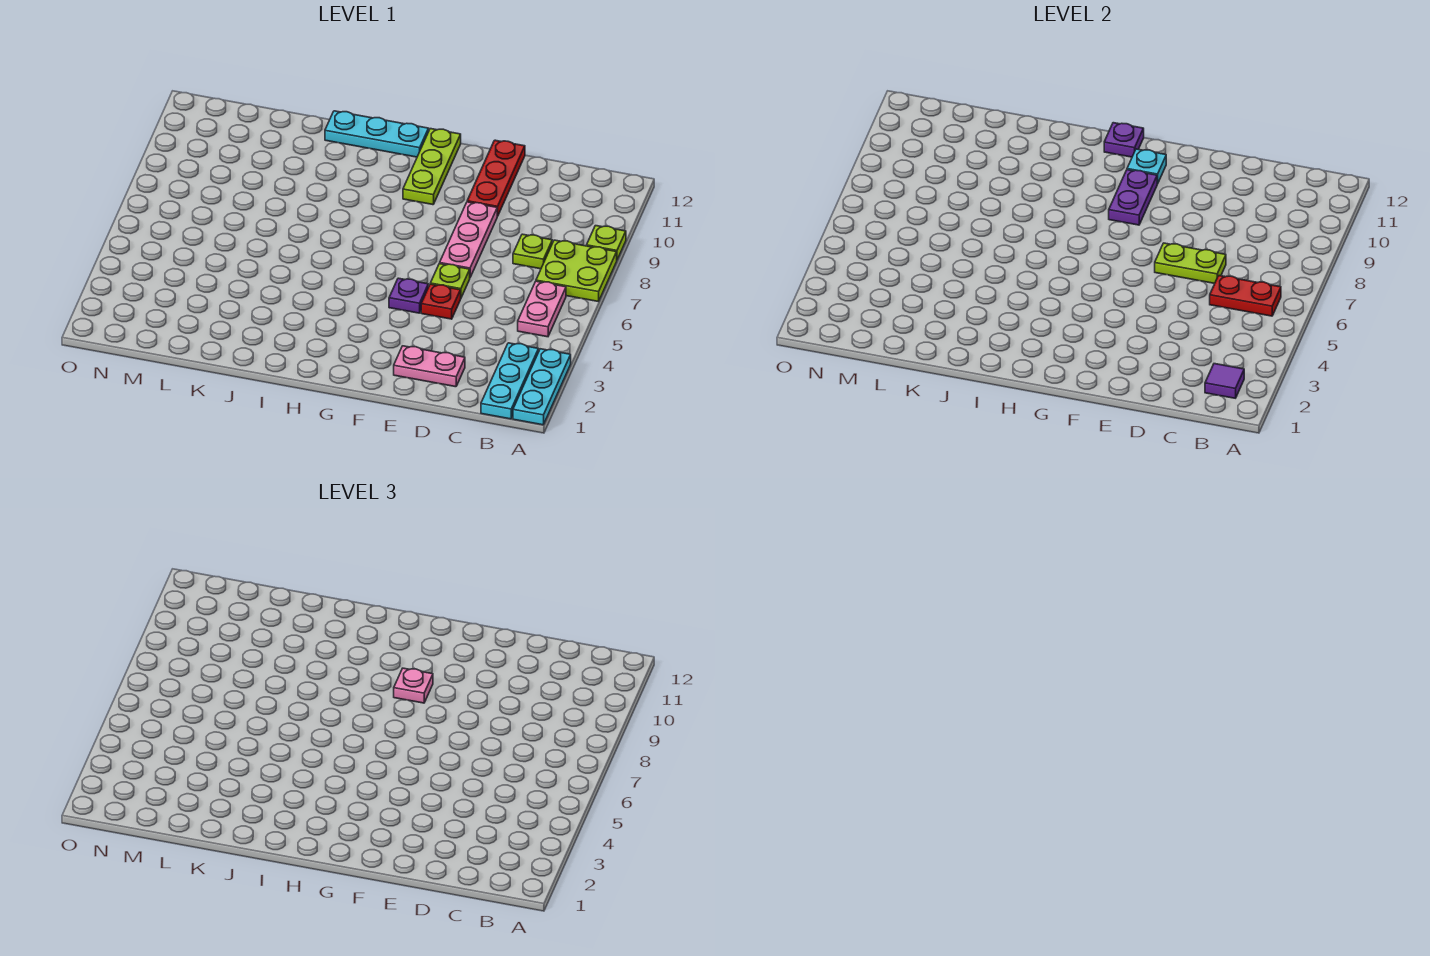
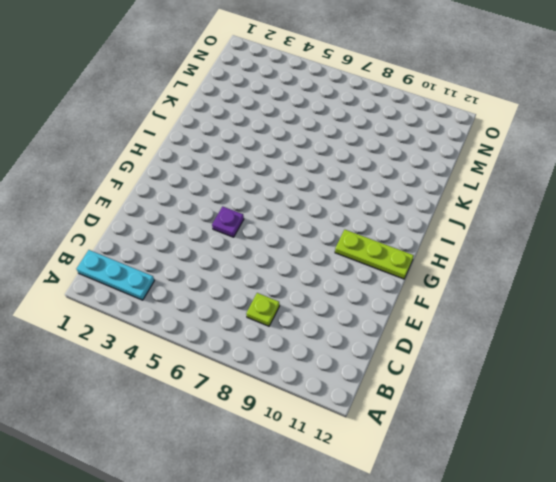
none -> cyan plate A1:A3 level 1
none -> lime plate A7:B8 level 1
none -> lime plate A9 level 1

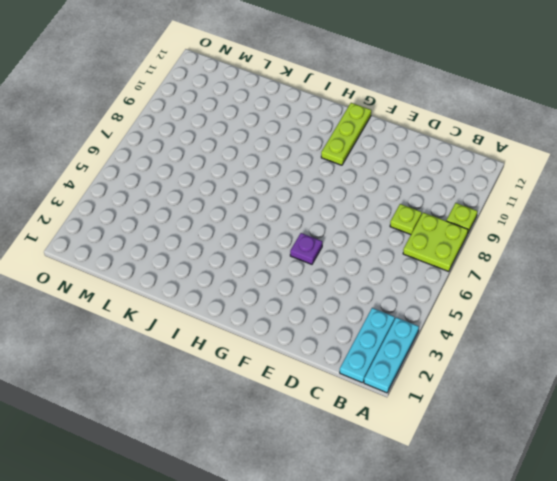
none -> pink plate B5:B6 level 1
none -> pink plate D2:E2 level 1
none -> red plate E5 level 1

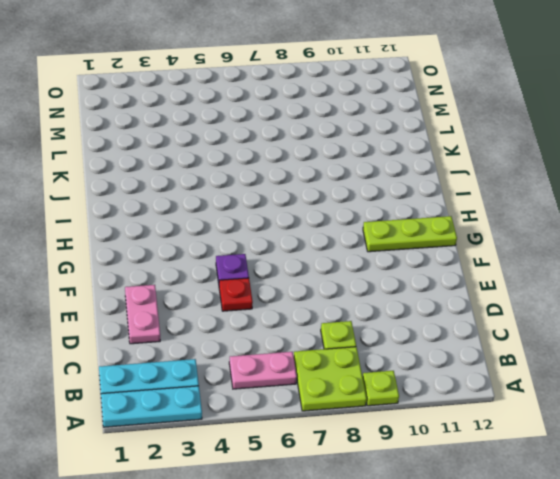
none -> lime plate E6 level 1
none -> pink plate E7:E9 level 1
none -> red plate E10:E12 level 1

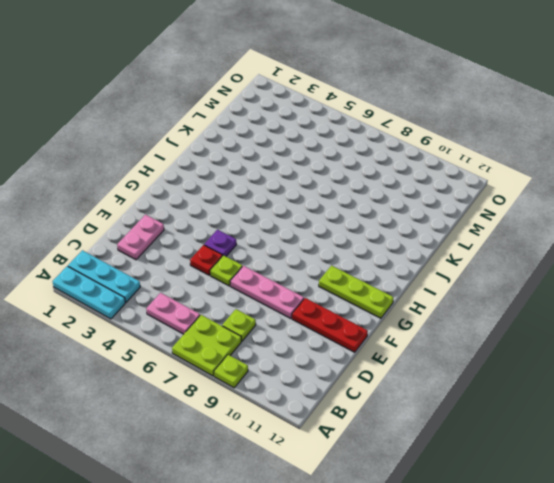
none -> cyan plate H12:J12 level 1
none -> purple tile B2 level 2
none -> red plate B6:C6 level 2

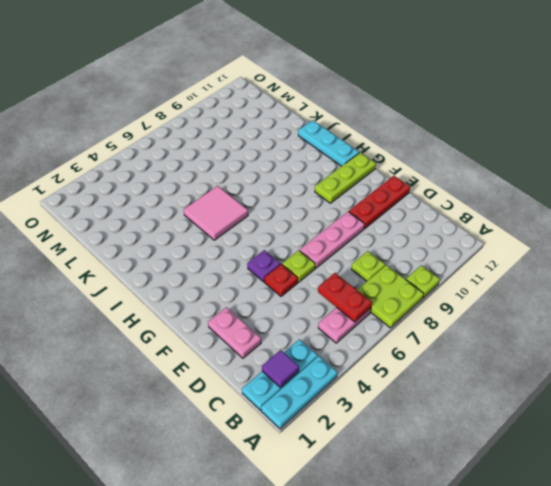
pink tile I5:J6 level 1 -> none
none -> lime plate D7:E7 level 2
none -> purple plate G9:G10 level 2
none -> cyan plate G11 level 2

